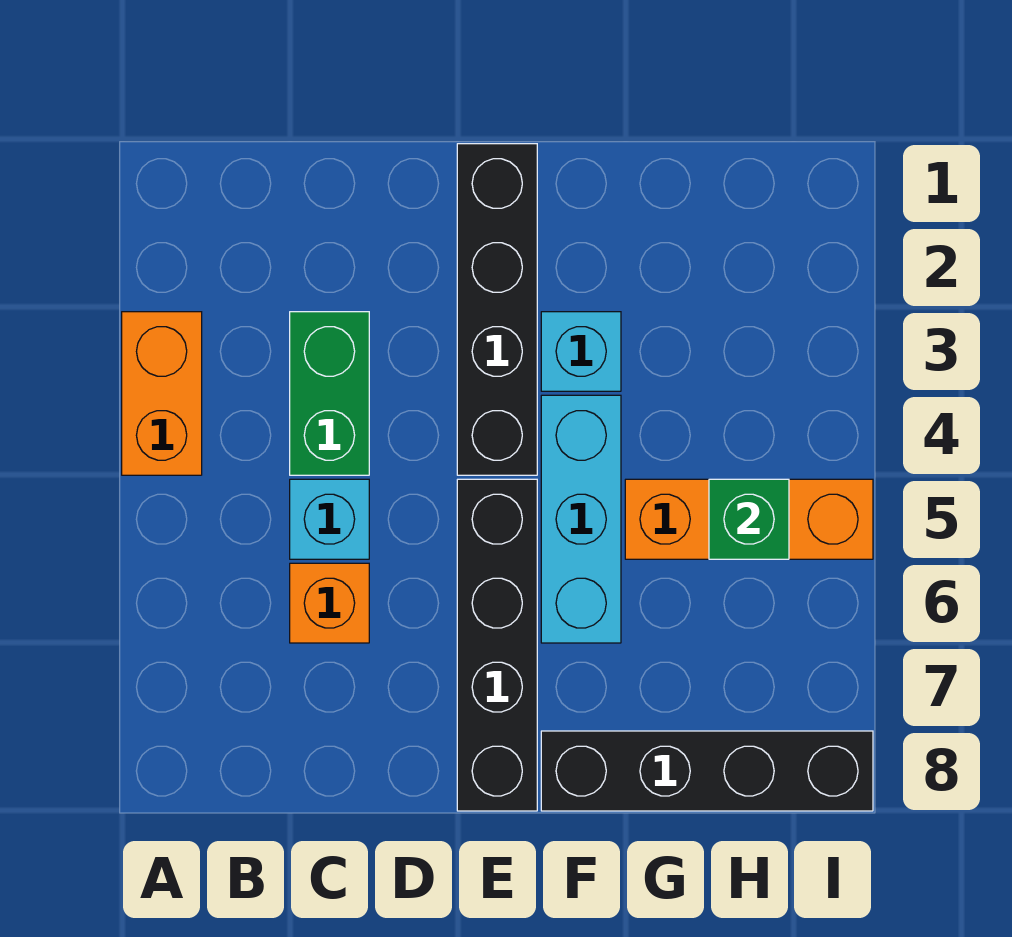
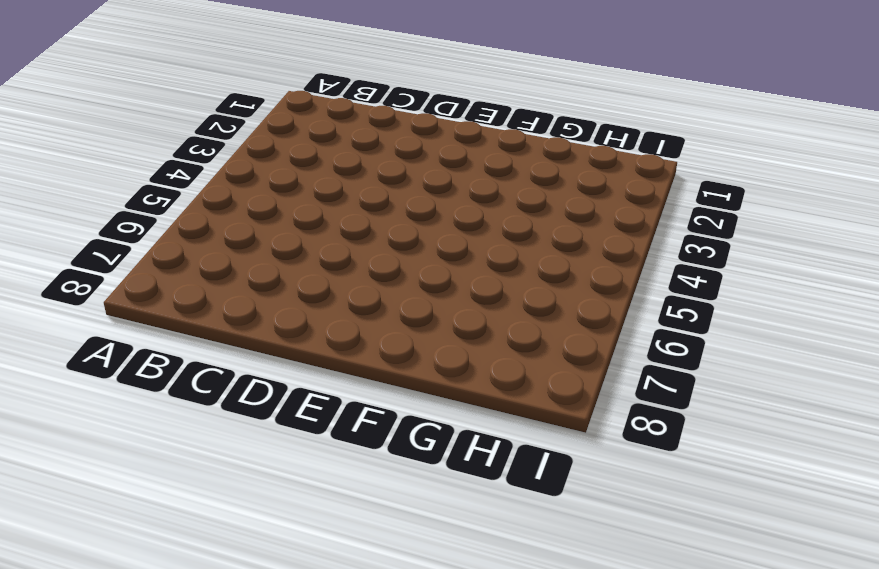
none -> orange brick A3:A4 level 1
none -> green brick C3:C4 level 1

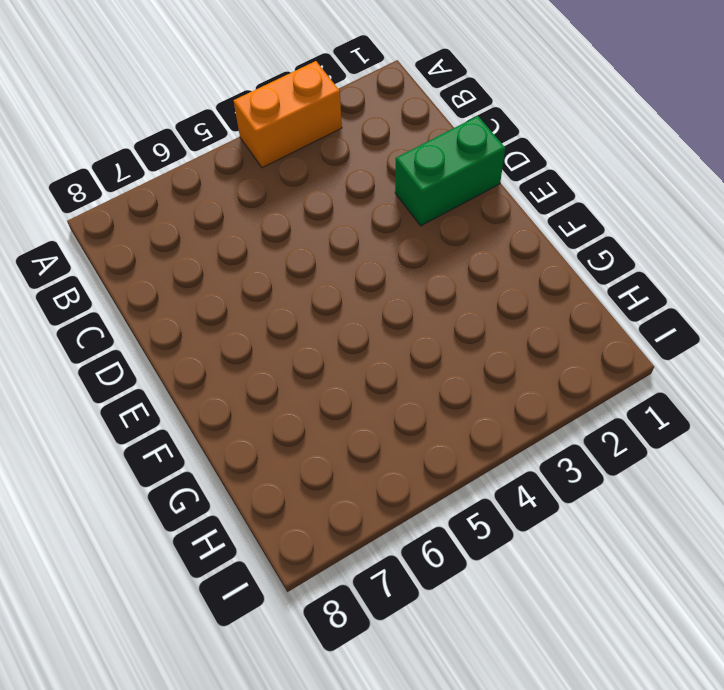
green brick D1:D2 level 1 -> green brick C3:C4 level 1
none -> cyan brick C5 level 1
none -> orange brick C6 level 1

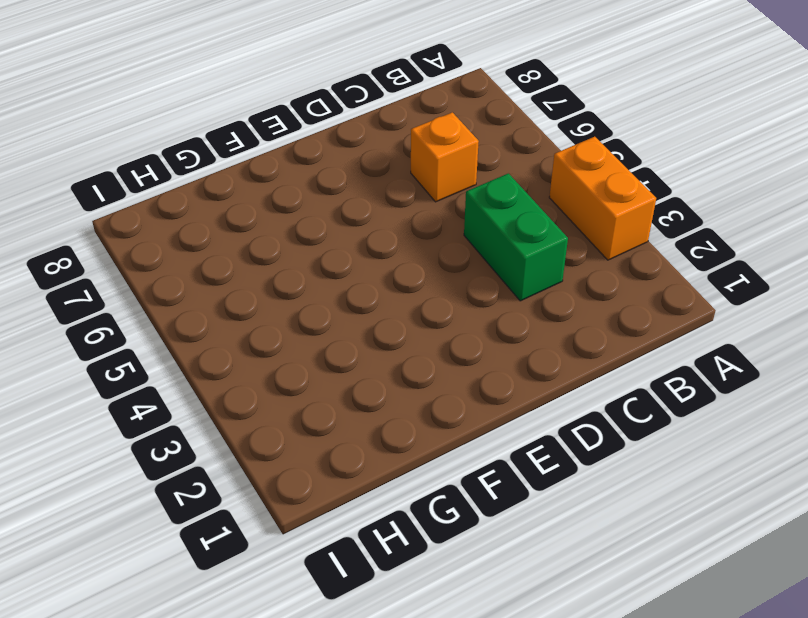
none -> cyan brick C5 level 1
none -> black brick E1:E4 level 1

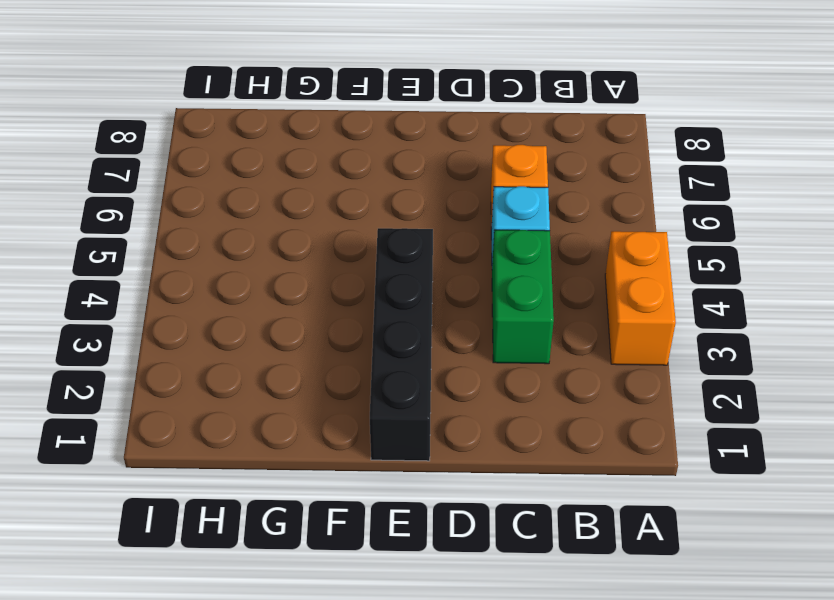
none -> black brick E5:E8 level 1
none -> cyan brick F3 level 1

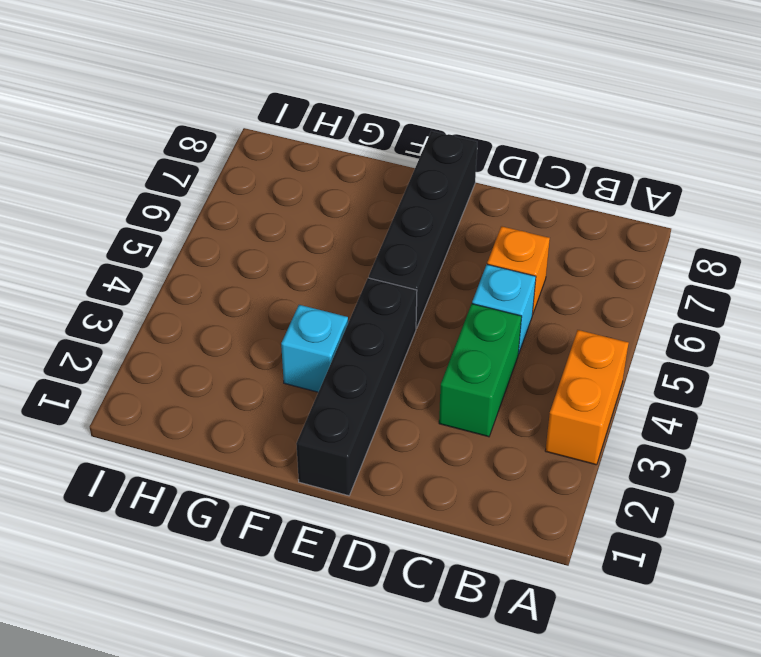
none -> cyan brick F4:F6 level 1
none -> black brick F8:I8 level 1

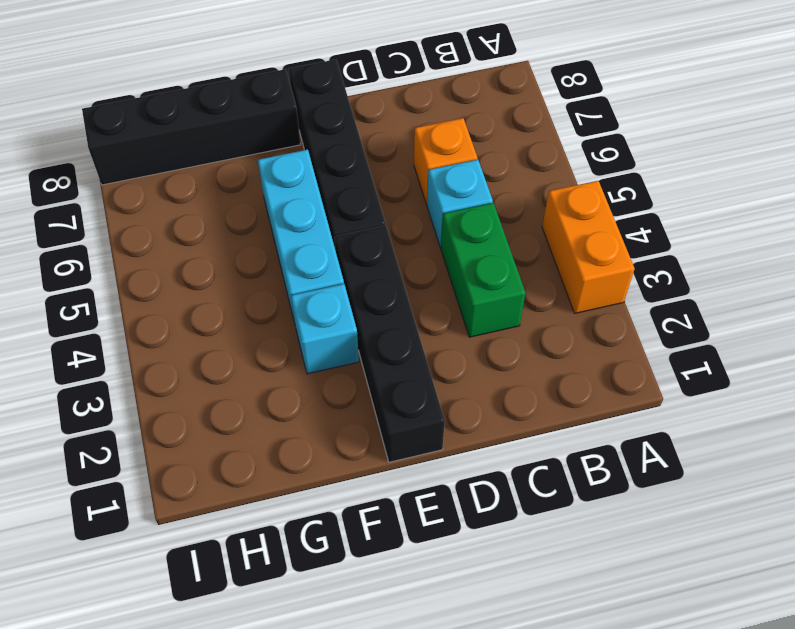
none -> orange brick G5:I5 level 1
none -> green brick H5 level 2

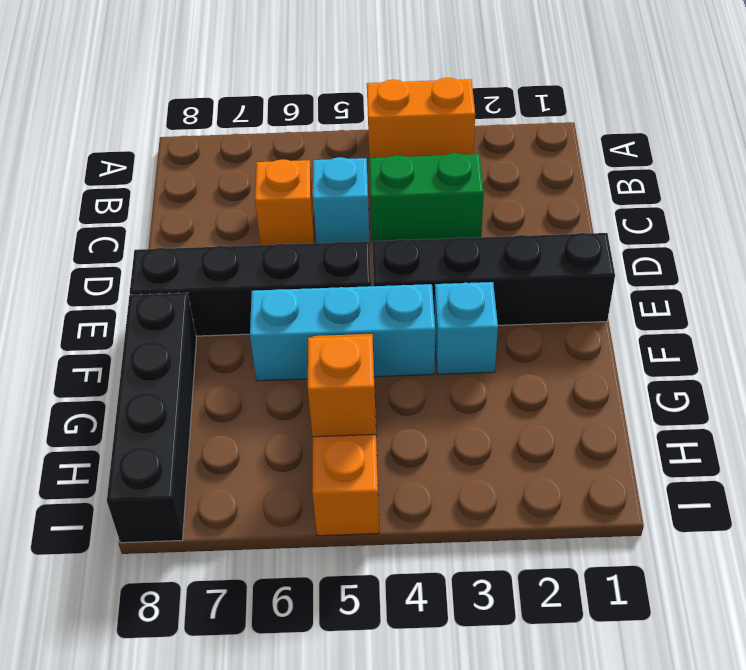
orange brick H5 level 2 -> green brick H5 level 2

